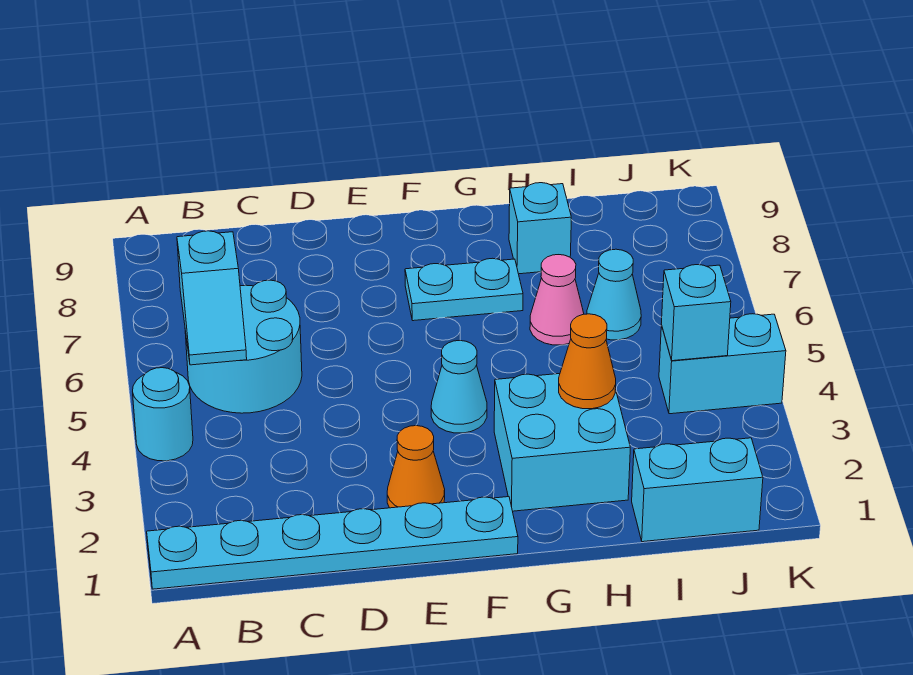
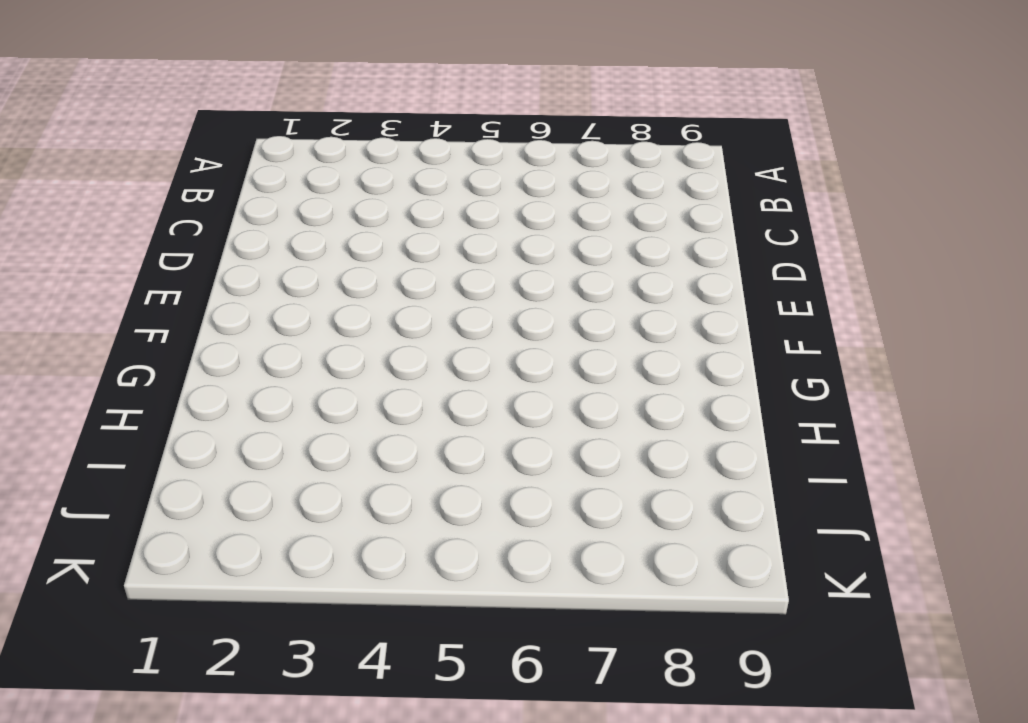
none -> cyan plate A1:F1 level 1
none -> cyan round brick A4 level 1
none -> cyan round brick B5:C6 level 1

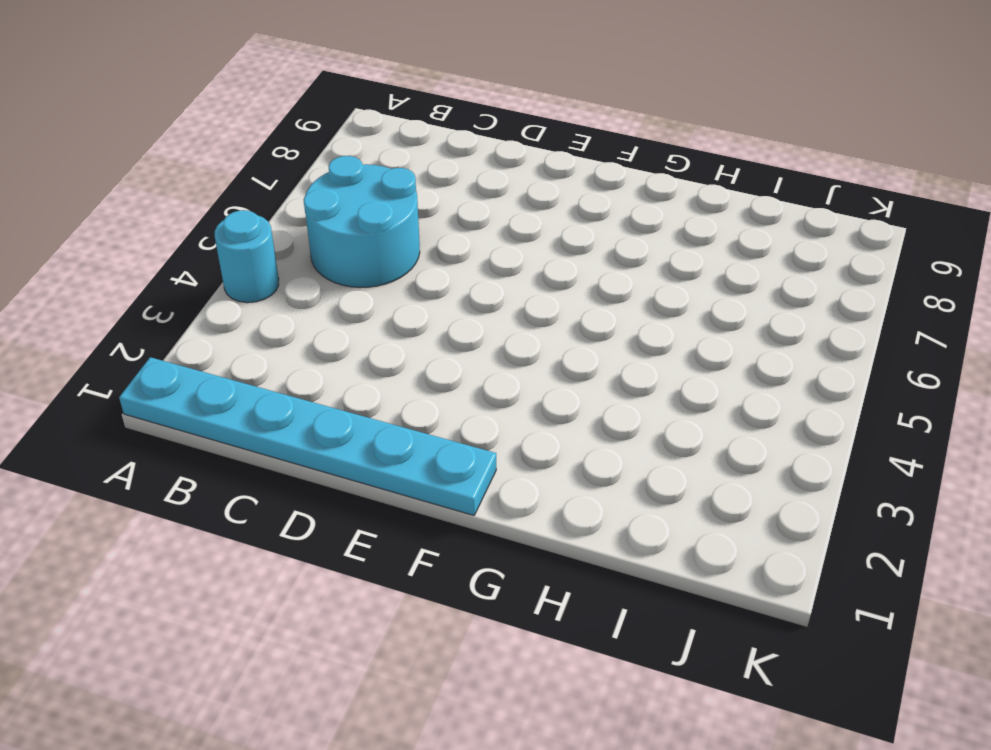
none -> orange cone E2 level 1
none -> cyan cone F4 level 1
none -> cyan plate F7:G7 level 1

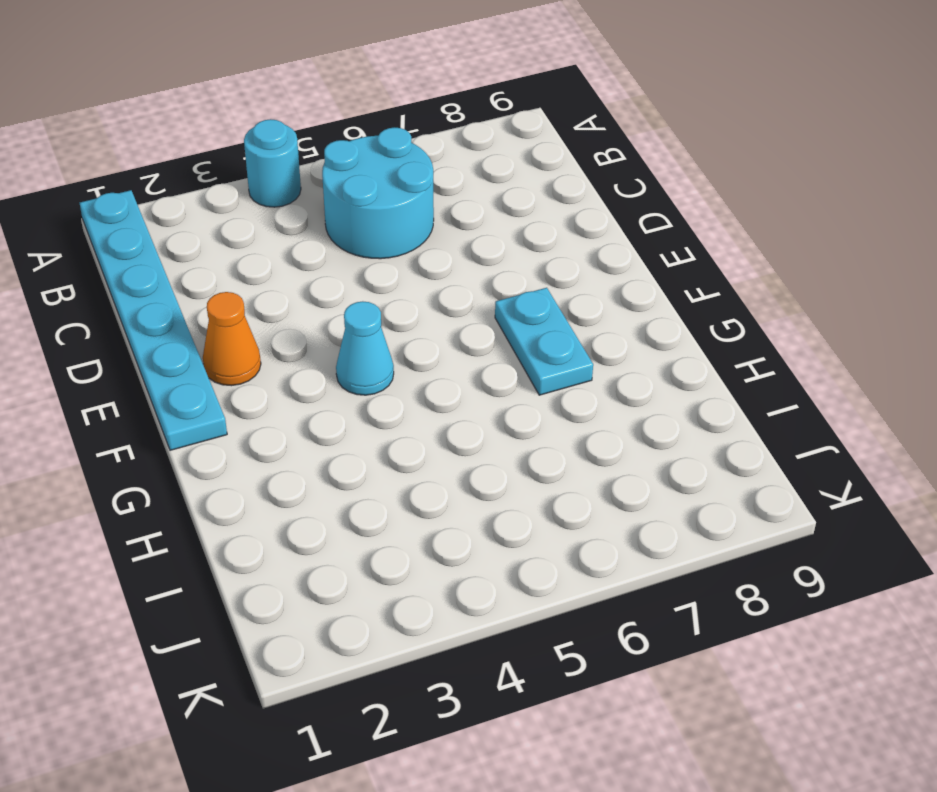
none -> cyan brick G2:H3 level 1
none -> pink cone H6 level 1
none -> cyan brick H8 level 1

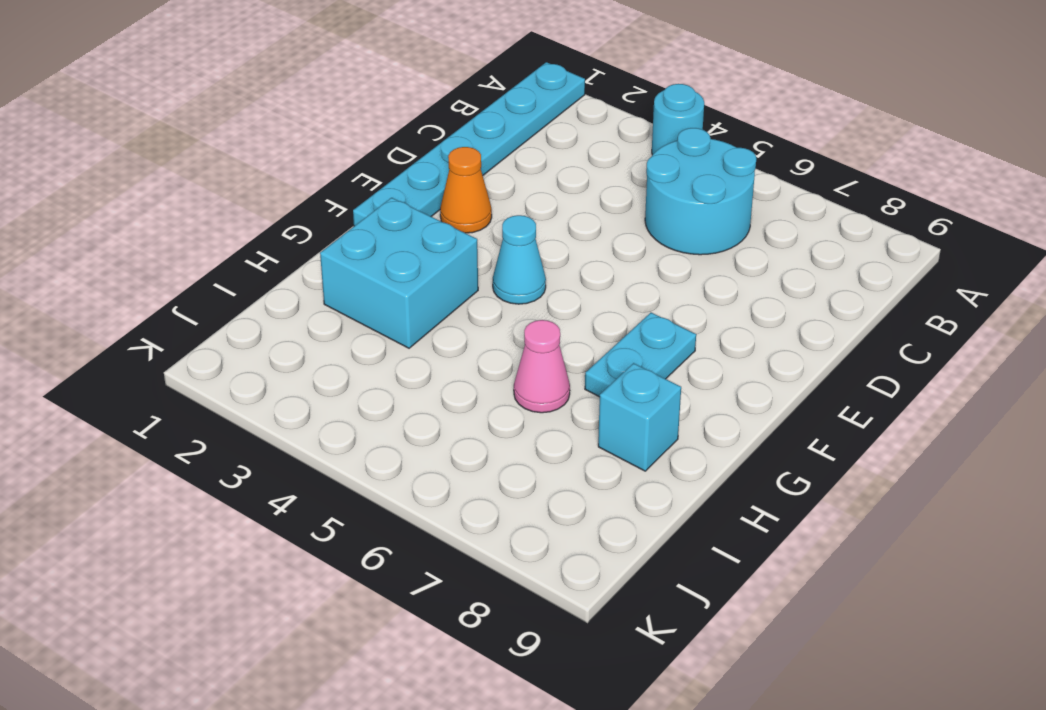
none -> cyan brick I1:J1 level 1
none -> cyan cone I6 level 1
none -> cyan brick J4:K4 level 1

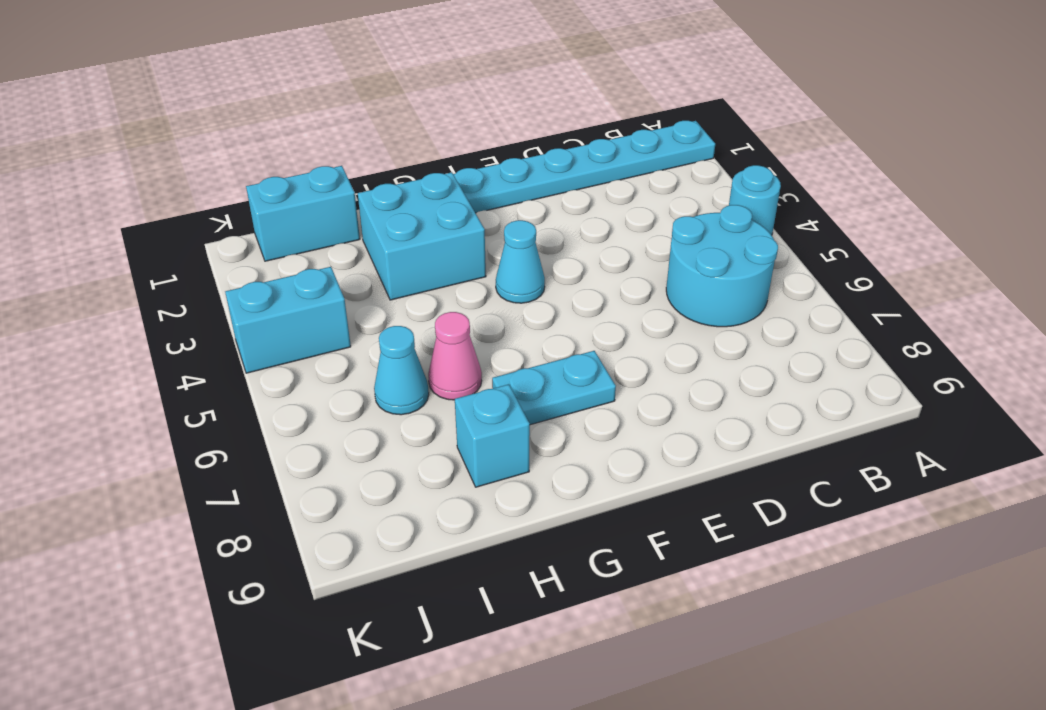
none -> orange cone E2 level 1
none -> cyan slope B5:B6 level 2 top 6
none -> orange cone H3 level 2

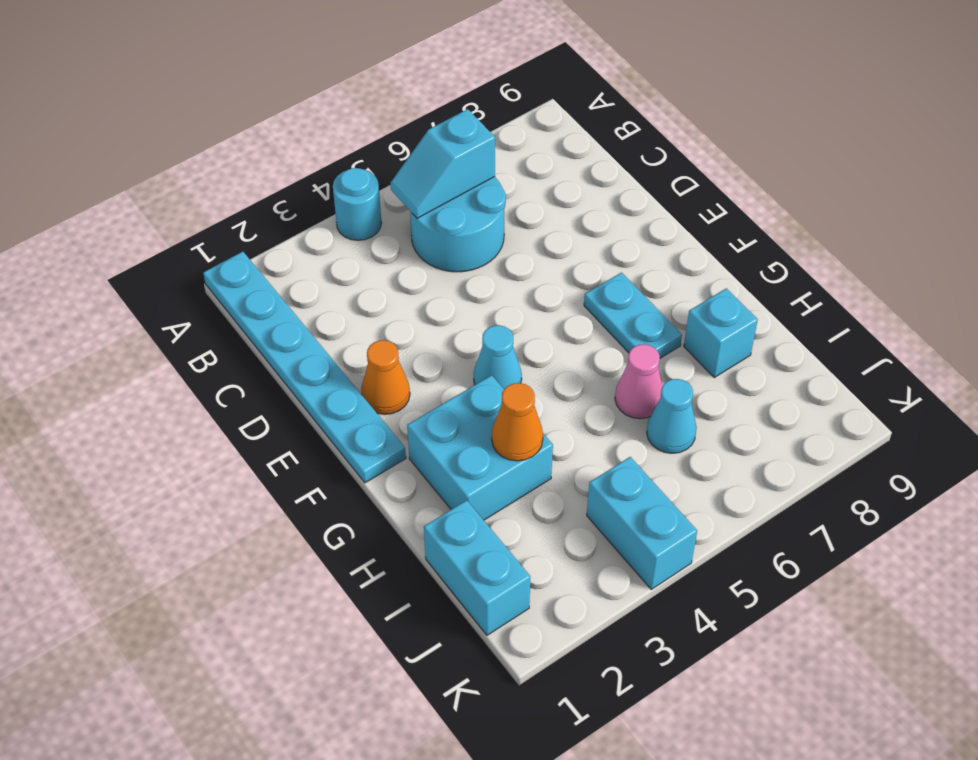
none -> cyan brick J4 level 2

